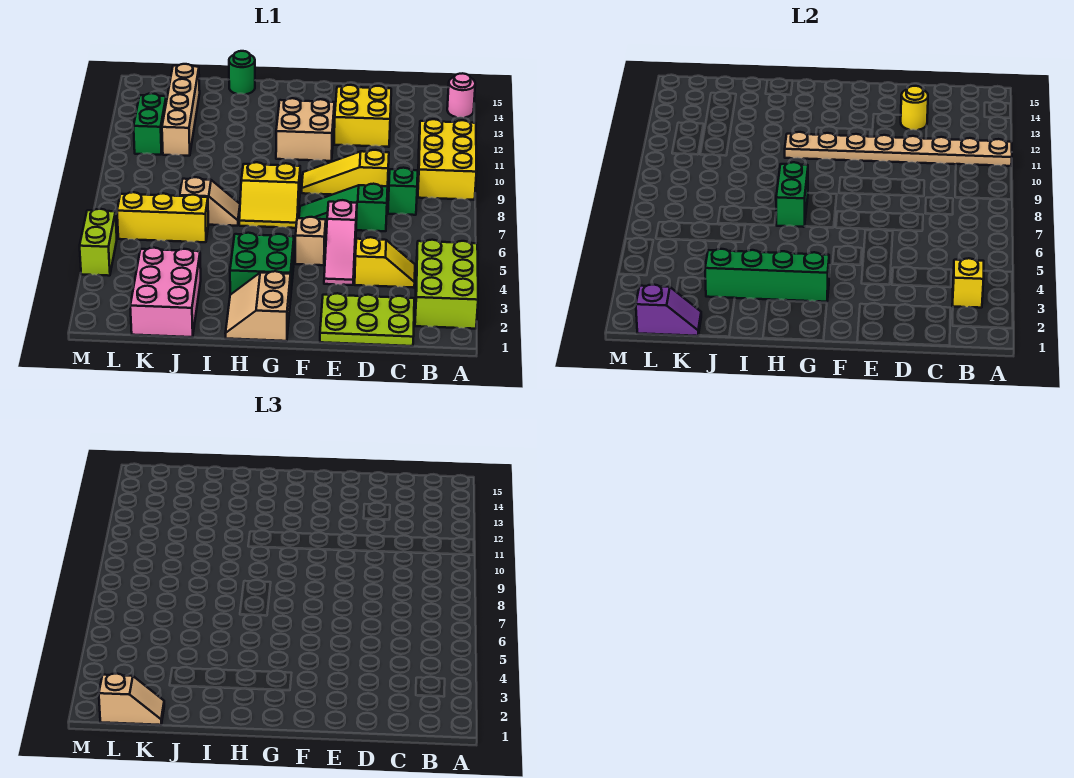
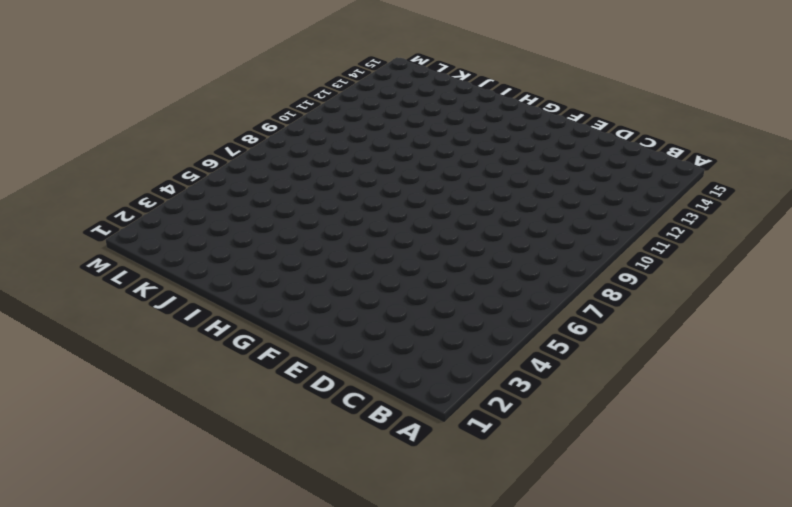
none -> lime brick A2:B4 level 1
none -> yellow brick A9:B11 level 1
none -> pink round brick A14 level 1

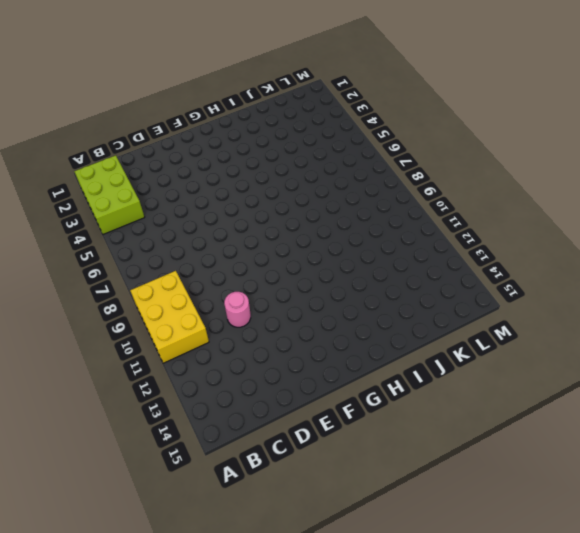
pink round brick D11 level 1 -> pink round brick A14 level 1
none -> lime plate C1:E2 level 1
none -> yellow slope C4:D4 level 1 top D
none -> green brick C8 level 1

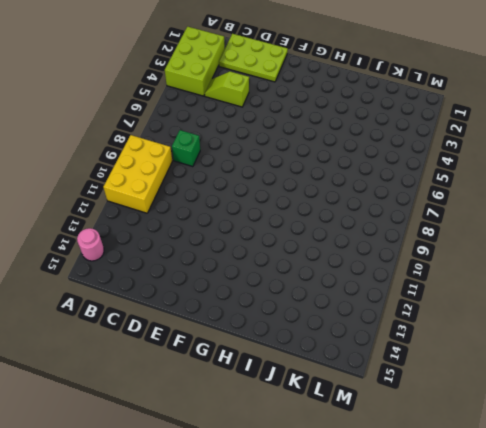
lime slope C4:D4 level 1 top D -> yellow slope C4:D4 level 1 top D
none -> green slope D7:F7 level 1 top D
none -> yellow slope D9:F9 level 1 top D
none -> yellow brick D12:E13 level 1

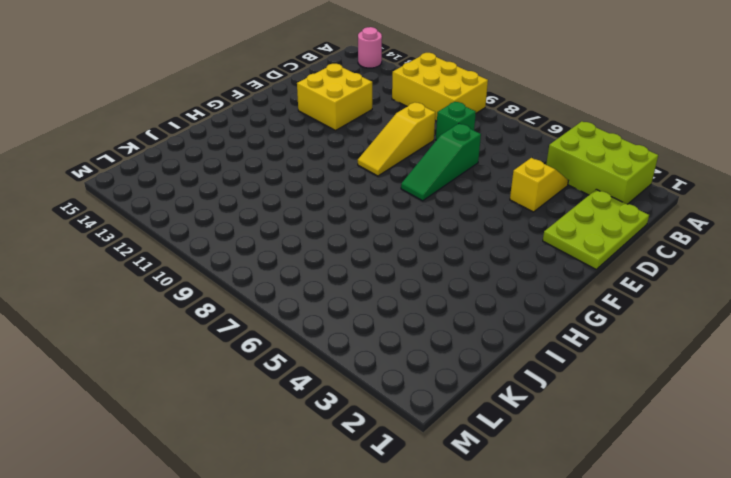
none -> pink slope E4:E6 level 1 top 6
none -> tan brick F5 level 1
none -> tan brick F11:G12 level 1

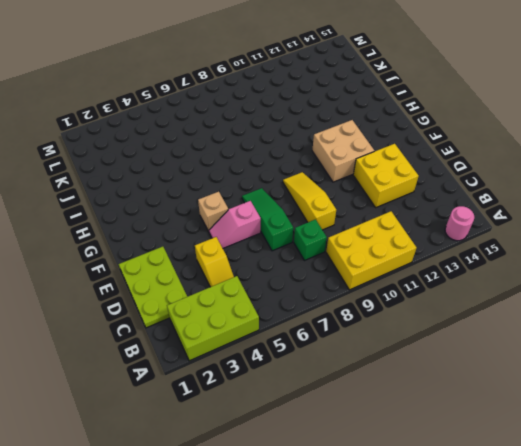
pink slope E5:E6 level 1 top 6 -> pink slope E4:E6 level 1 top 6
none -> tan slope G1:H2 level 1 top G
none -> green brick G3:H4 level 1
none -> yellow slope G7:H8 level 1 top 8

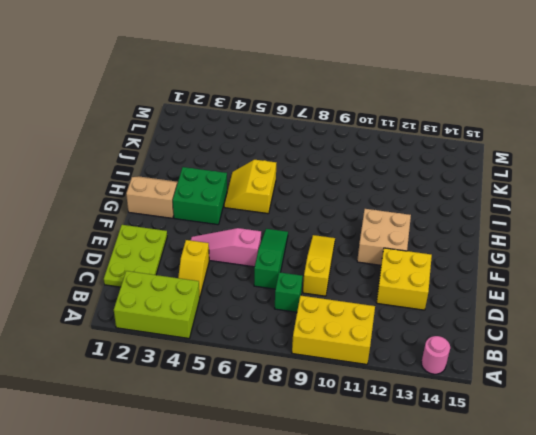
yellow slope H5:I6 level 1 top 6 -> yellow slope G7:H8 level 1 top 8
none -> tan brick F5 level 1
none -> tan slope I7:J7 level 1 top J
none -> green round brick I15 level 1

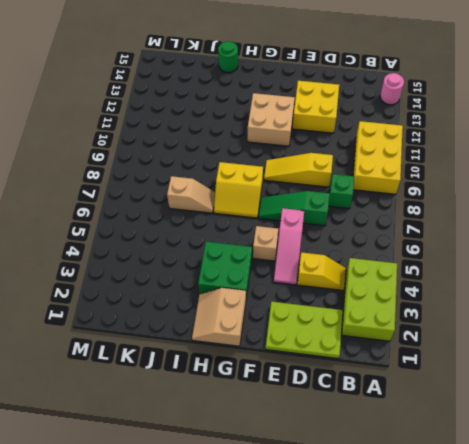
none -> pink brick J1:K3 level 1
none -> yellow brick J6:L6 level 1
none -> tan brick K11:K14 level 1

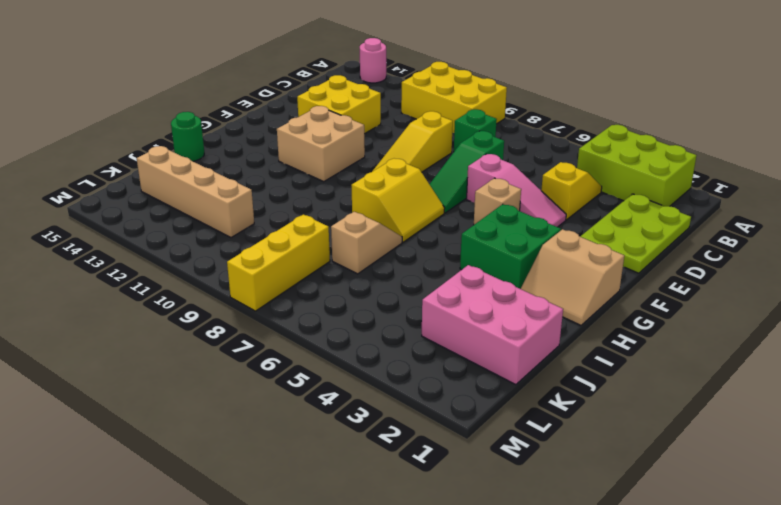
yellow brick K8:M8 level 1 -> yellow brick J6:L6 level 1
none -> green brick L11:L12 level 1
none -> lime brick M4:M5 level 1
none -> tan plate A11:H11 level 2

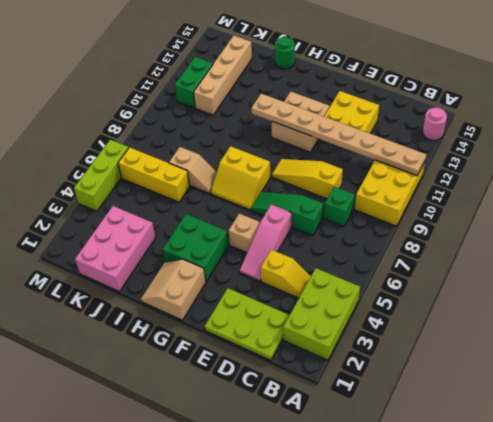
lime brick M4:M6 level 1 -> lime brick M4:M5 level 1
none -> yellow brick B3 level 2
none -> yellow round brick D13 level 2
none -> green brick G3:J3 level 2

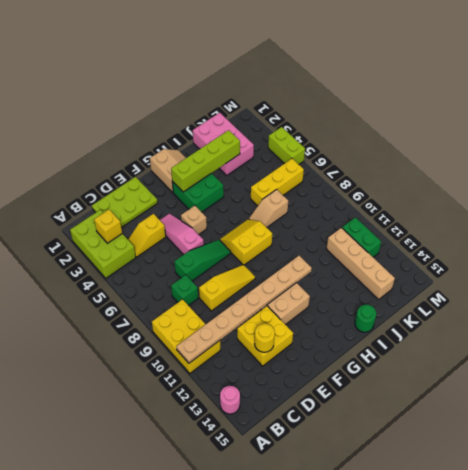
lime brick G3:J3 level 2 -> green brick G3:J3 level 2
none -> green brick H7:H8 level 2
none -> purple slope K1:L1 level 2 top L
none -> tan slope K1:L1 level 3 top L

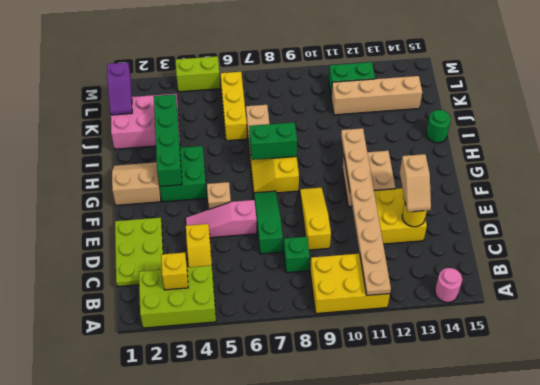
tan slope D13:E13 level 3 top E -> tan slope K1:L1 level 3 top L

